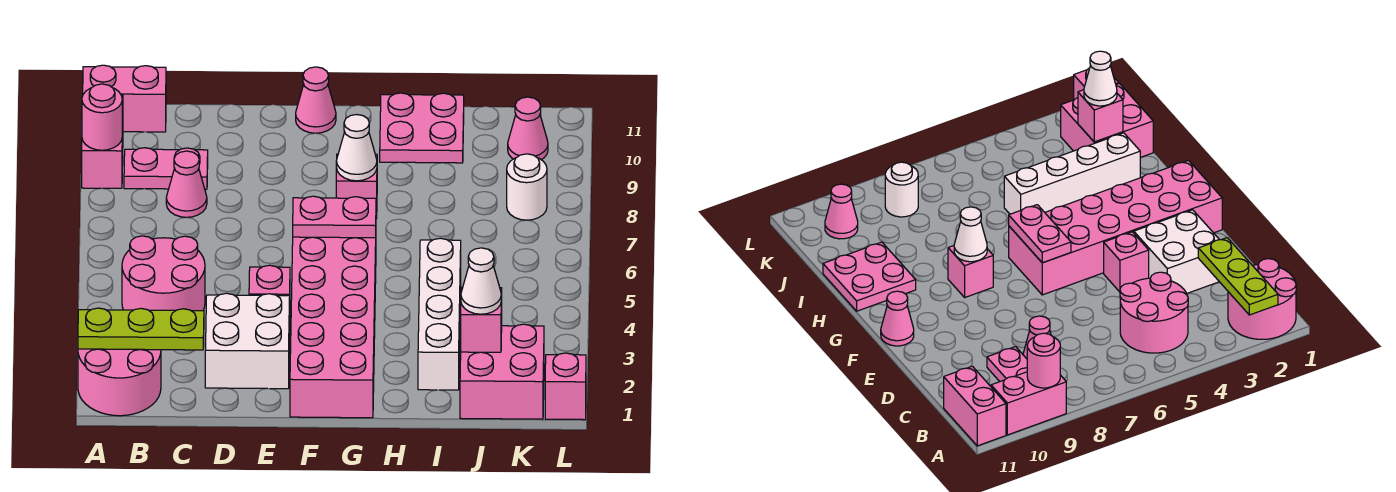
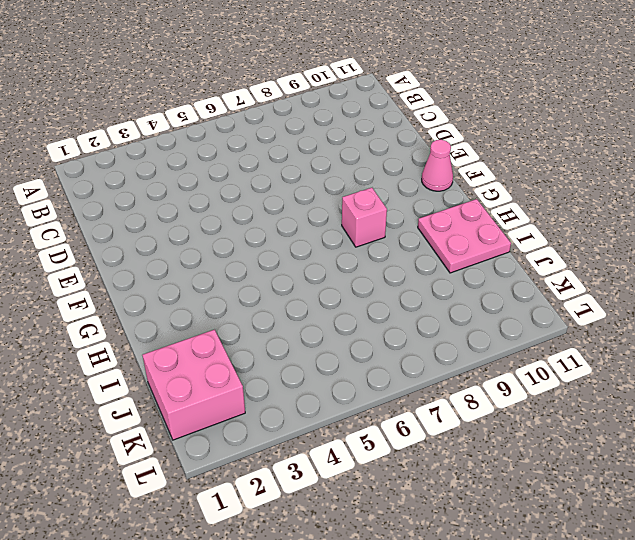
none -> pink round brick A1:B2 level 1
none -> pink brick A9:A10 level 1
none -> pink brick A11:B11 level 1

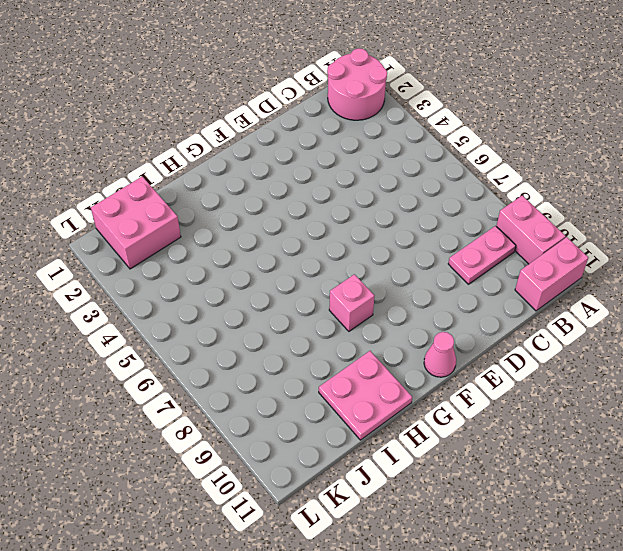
none -> pink round brick B4:C5 level 1
none -> pink cone C8 level 1
none -> white brick D2:E3 level 1

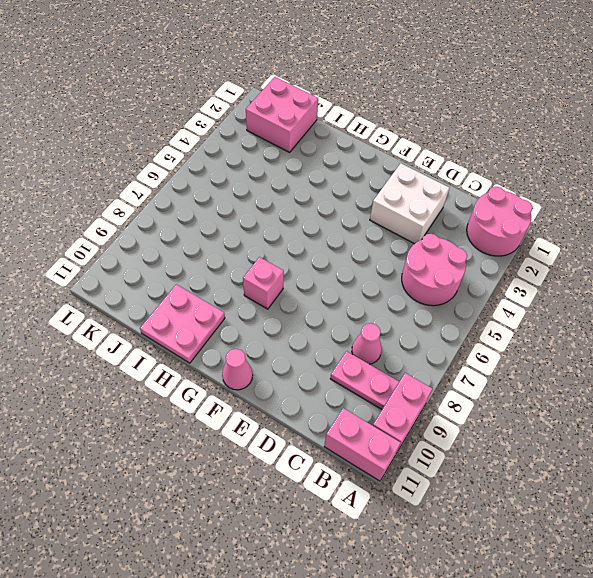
none -> pink brick E4 level 1
none -> pink brick F1:G6 level 1
none -> white brick I2:I5 level 1

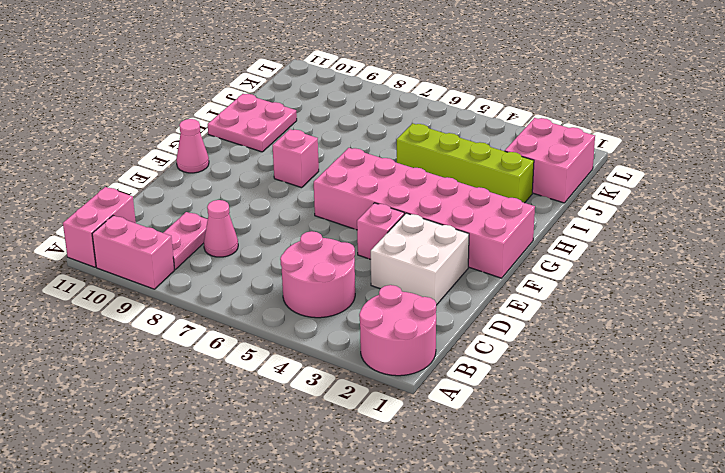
lime brick I2:I5 level 1 -> white brick I2:I5 level 1
none -> white round brick K8 level 1
none -> pink cone K10 level 1
none -> pink brick L1 level 1

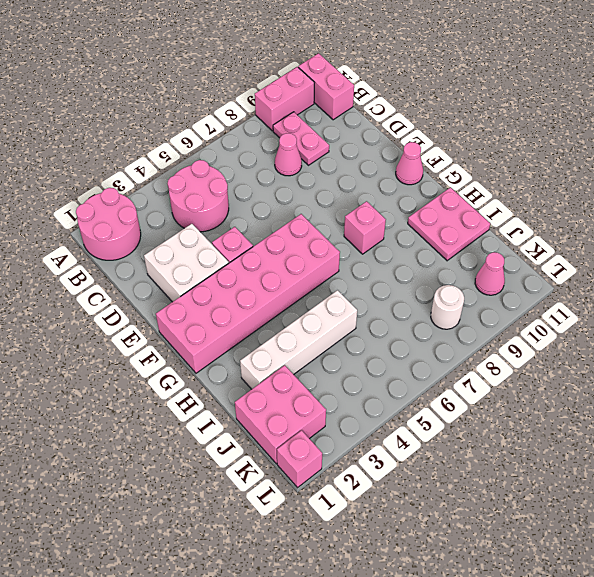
none -> lime plate A2:C2 level 2
none -> pink round brick A9 level 2
none -> pink plate F6:G6 level 2

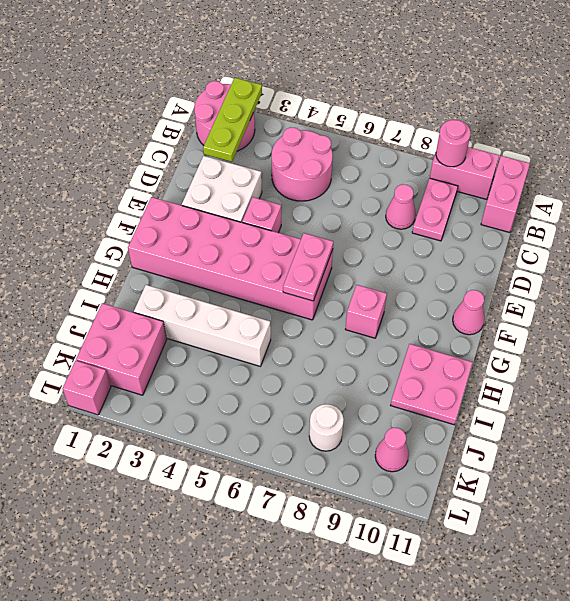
none -> white cone G8 level 2
none -> pink brick J2 level 2
none -> white cone J2 level 3

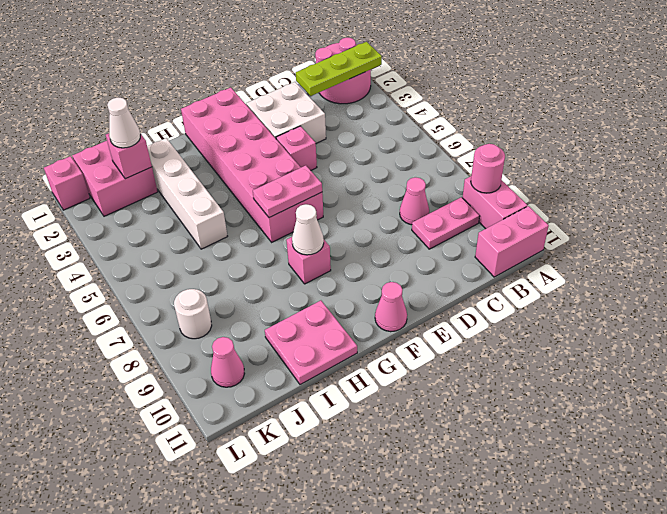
none -> pink round brick B4:C5 level 1

